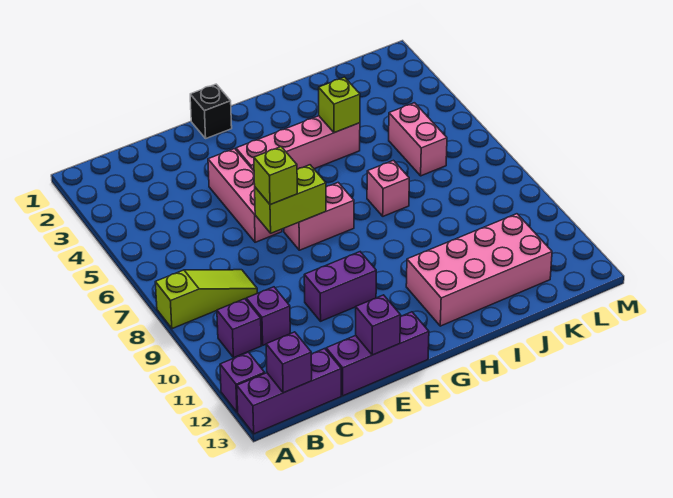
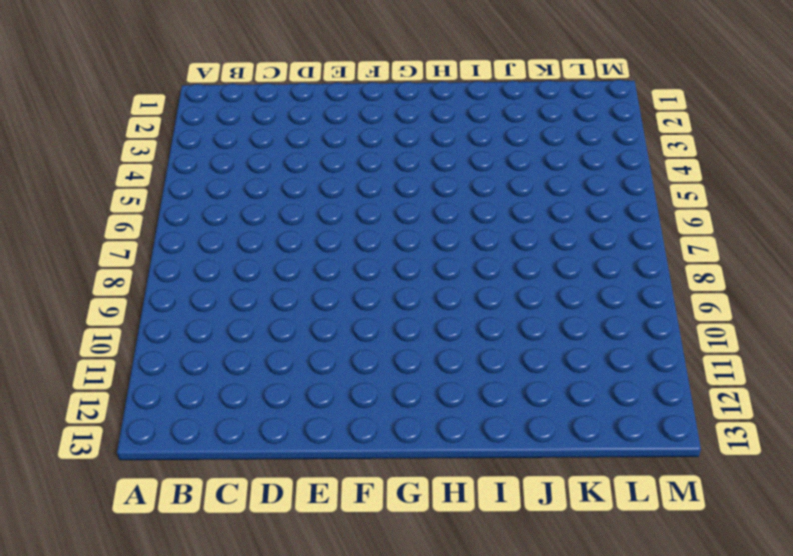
none -> lime slope A8:C8 level 1 top A
none -> purple brick A12 level 1
none -> purple brick A13:C13 level 1

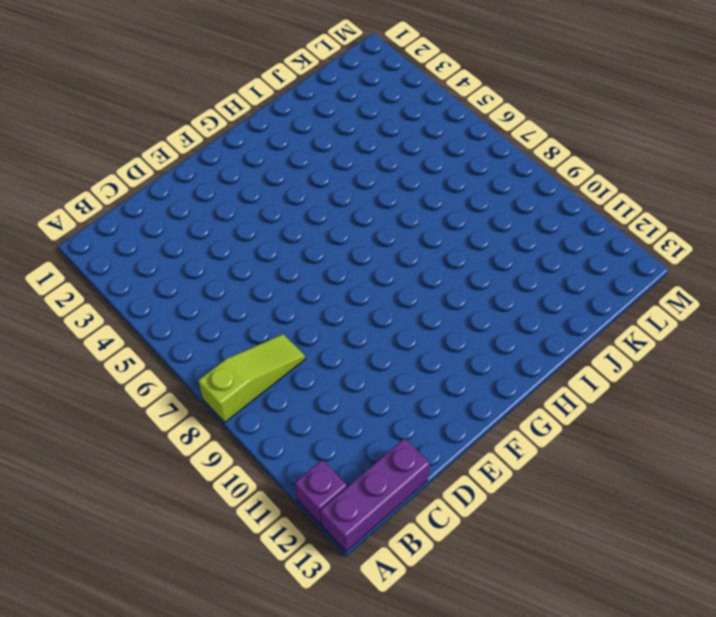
none -> purple brick B10 level 1
none -> purple brick C10 level 1
none -> purple brick D13:F13 level 1

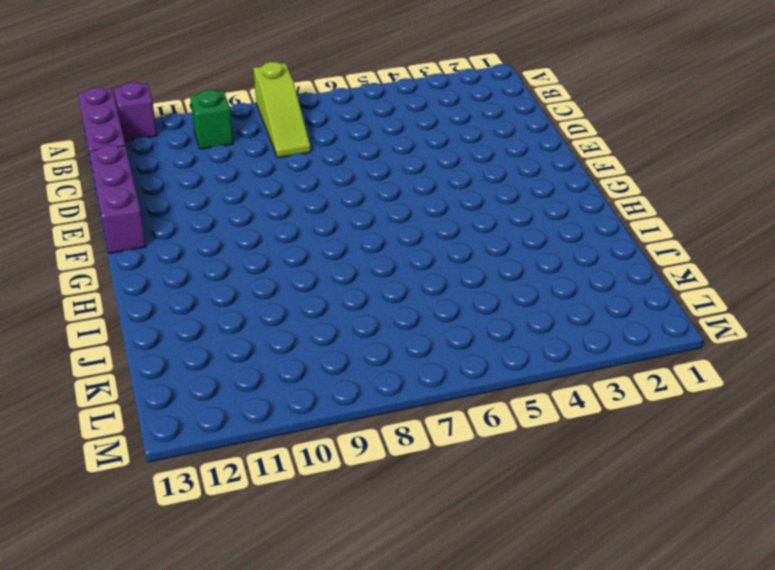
green brick B10 level 1 -> purple brick B10 level 1
none -> purple brick C10 level 1
none -> pink brick E4:E6 level 1
none -> purple brick E10:F10 level 1

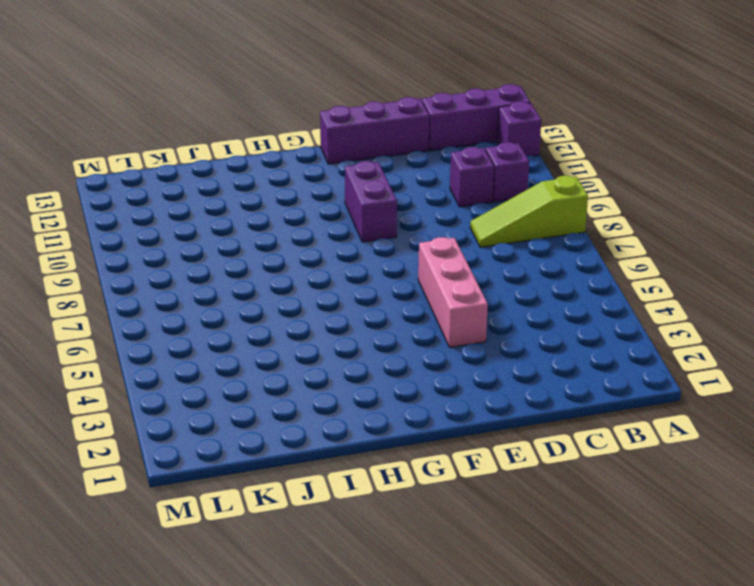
purple brick F9:F10 level 1 -> purple brick E10:F10 level 1
none -> black brick F1 level 1
none -> pink brick F4:I4 level 1
none -> pink brick F7:G7 level 1

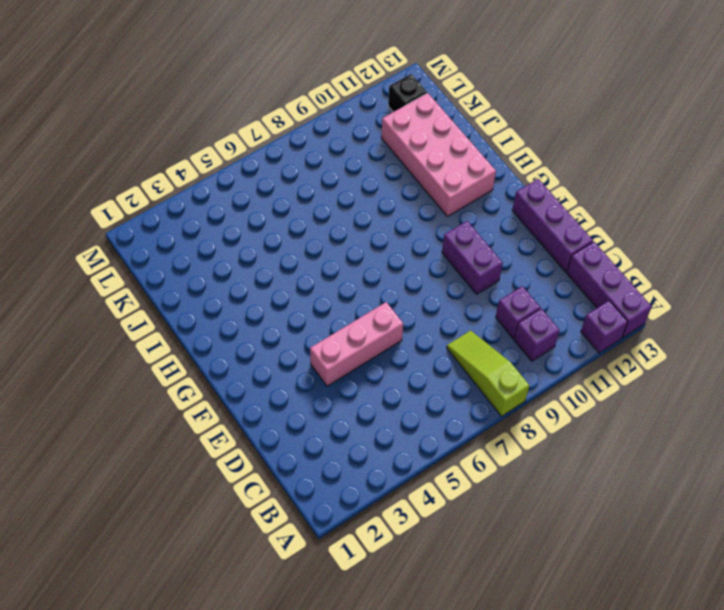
black brick L12 level 1 -> black brick F1 level 1
none -> pink brick F4:I4 level 1
none -> pink brick F7:G7 level 1
none -> pink brick I7 level 1

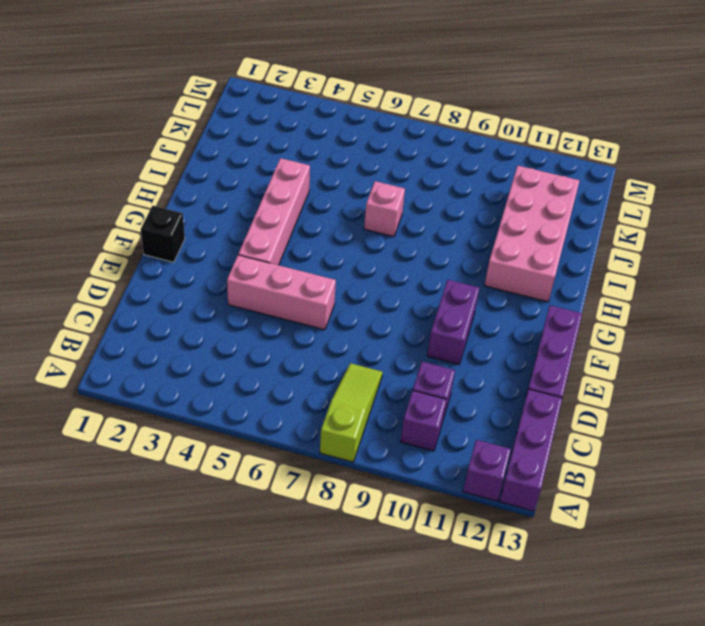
none -> pink brick F7:G7 level 1
none -> pink brick K5:K6 level 1
none -> purple brick B13 level 2

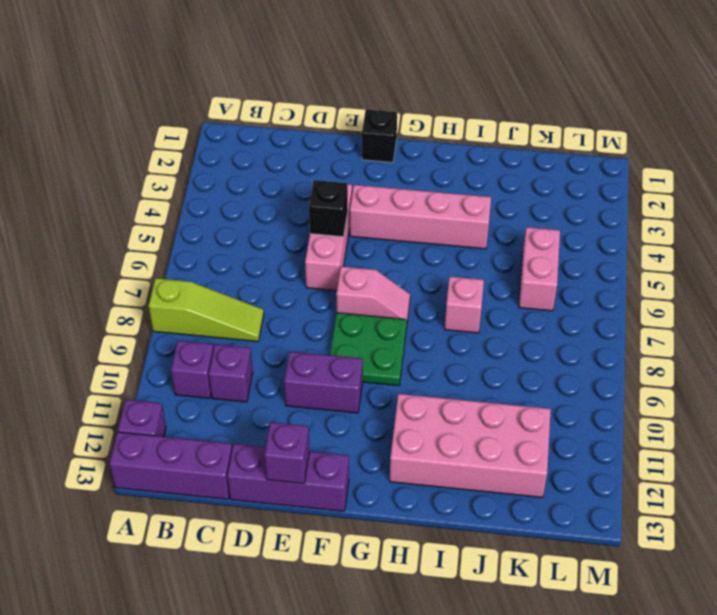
black brick E5 level 2 -> none
pink slope F7:G7 level 1 top F -> pink brick F7:G7 level 1
green plate F8:G9 level 1 -> none
none -> purple brick B13 level 2
none -> lime brick E7:F7 level 2
none -> lime brick I4 level 2

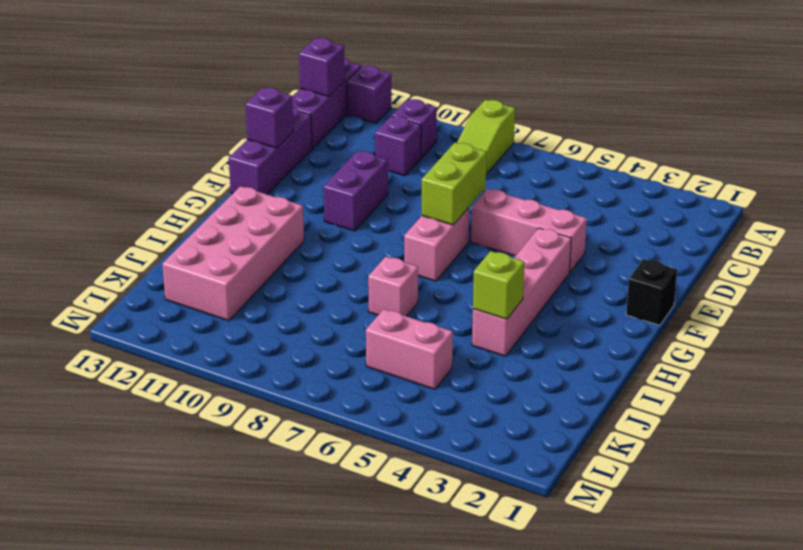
none -> lime brick E7 level 3

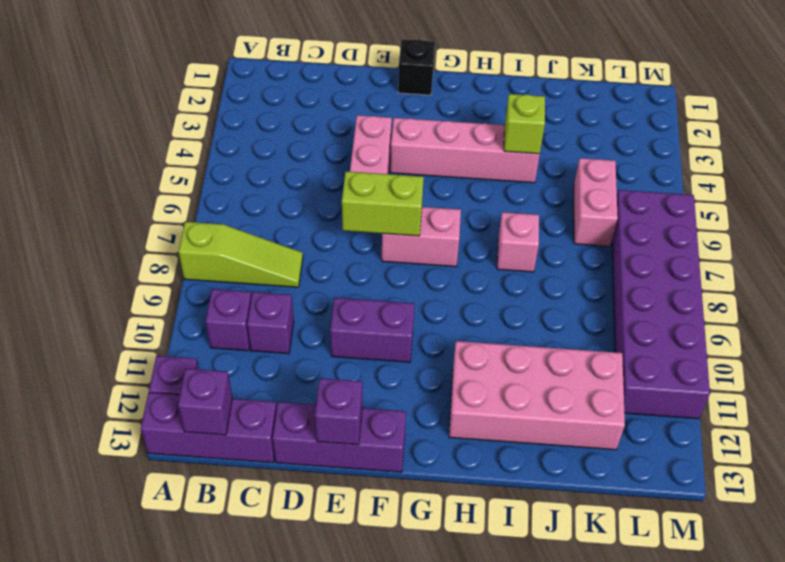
purple brick L6:M11 level 1 -> none
none -> lime brick E7 level 3

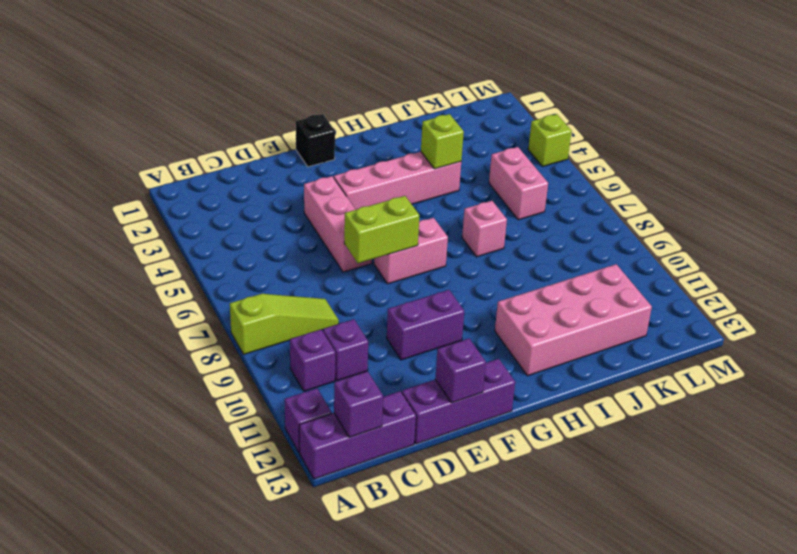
lime brick M4 level 1 -> lime brick E7 level 3

